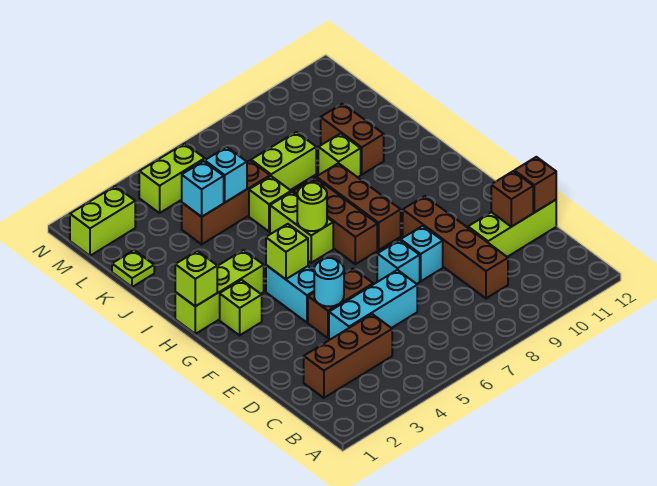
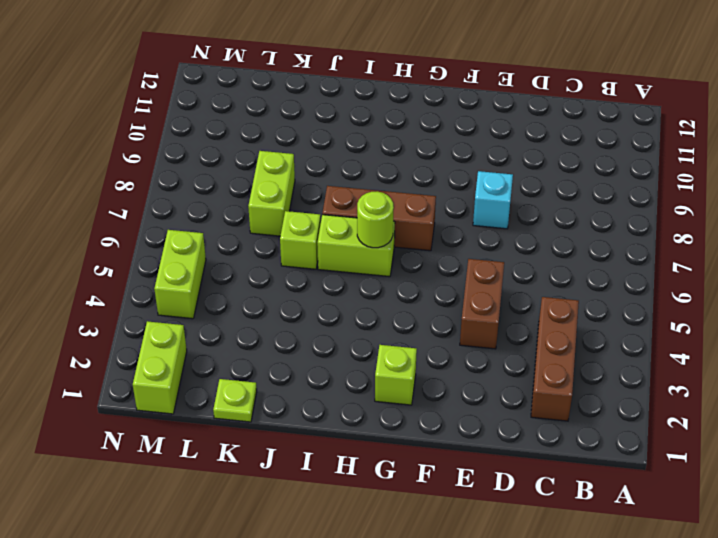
none -> brown brick C9:F9 level 1
none -> cyan brick D4:D6 level 1
none -> lime brick D10:D12 level 1

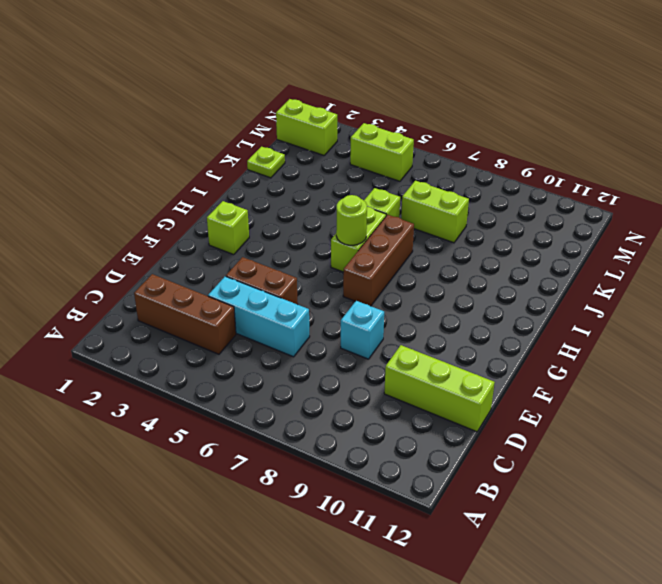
none -> brown brick C9:F9 level 1
none -> cyan brick E7 level 1
none -> cyan brick F4:G4 level 1

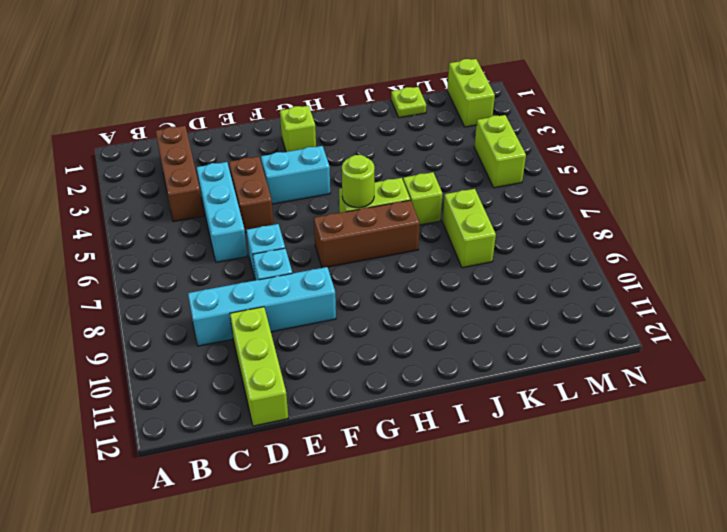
cyan brick C9:F9 level 1 -> brown brick C9:F9 level 1
none -> brown brick G8:I8 level 1
none -> lime brick H1:H3 level 1
none -> lime brick J9 level 1

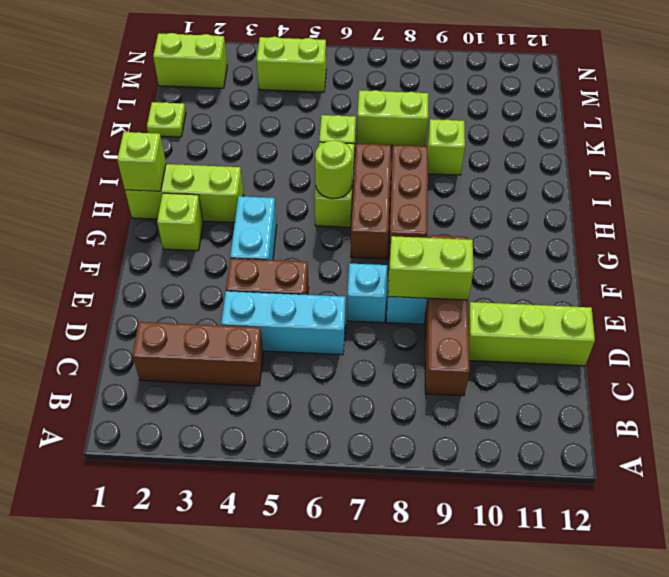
lime brick E8:E9 level 2 -> none
none -> brown brick J10:K10 level 1
none -> brown brick K4:K6 level 1
none -> brown brick D11 level 2

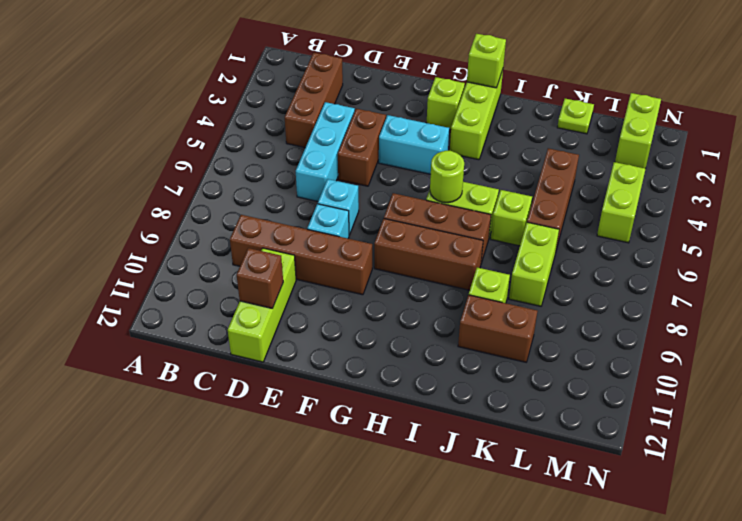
none -> brown brick D12 level 2
none -> cyan round brick E4 level 2
none -> lime brick G4 level 2

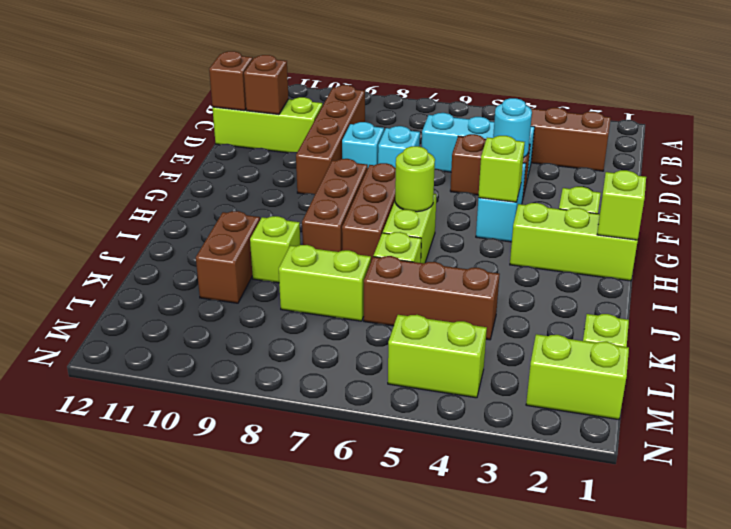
none -> cyan brick K4 level 2
none -> cyan brick K5 level 2

